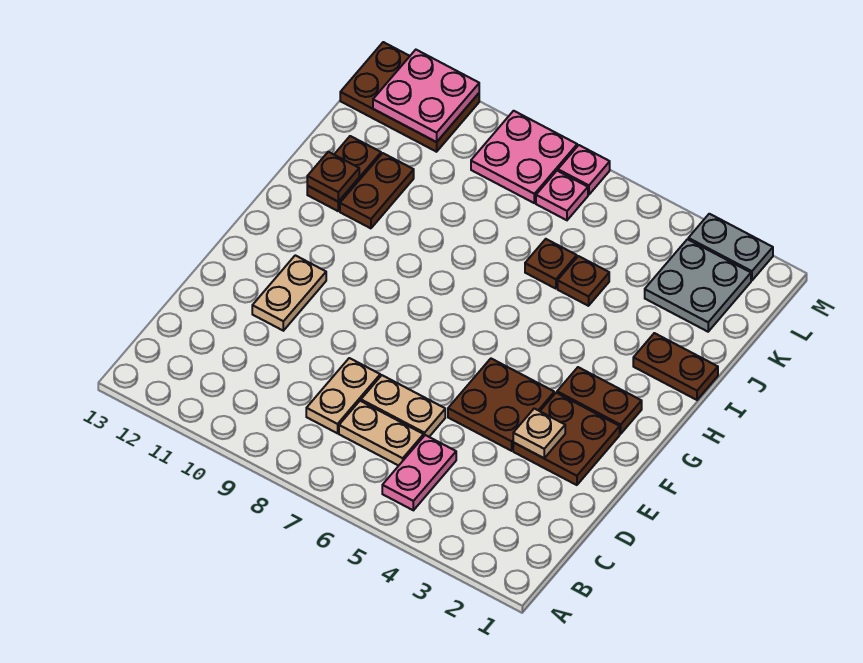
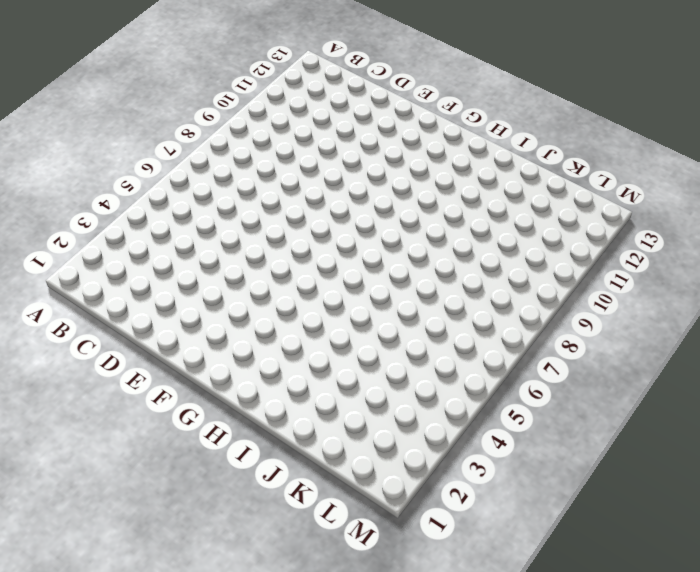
none -> pink plate B5:C5 level 1
none -> tan plate C6:C7 level 1
none -> tan plate C8:D8 level 1

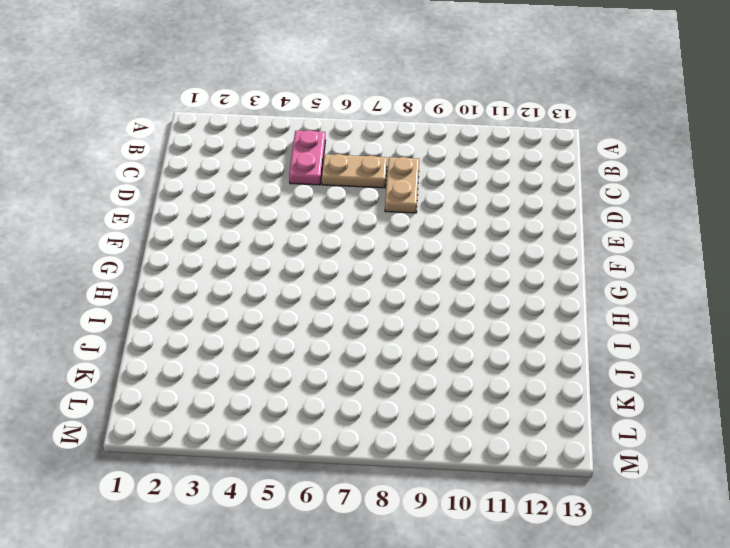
none -> tan plate D6:D7 level 1
none -> brown plate E2:F3 level 1
none -> brown plate E4:F5 level 1

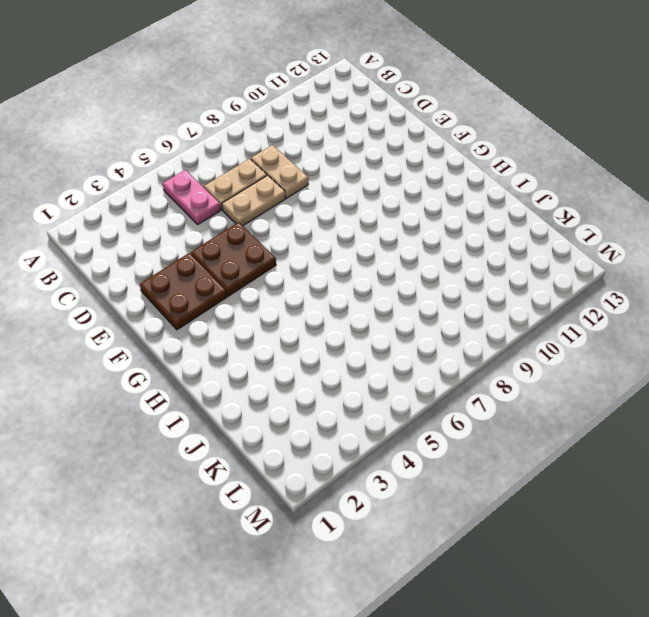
none -> tan plate E11:F11 level 1
none -> brown plate G2:G3 level 1
none -> brown plate I1:I2 level 1

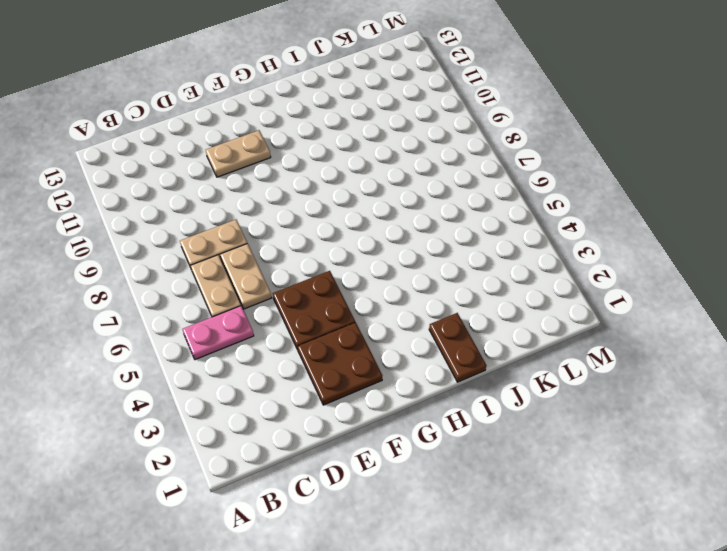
none -> brown plate G2:G3 level 1
none -> brown plate I11:J11 level 1
none -> brown plate I12:J12 level 1

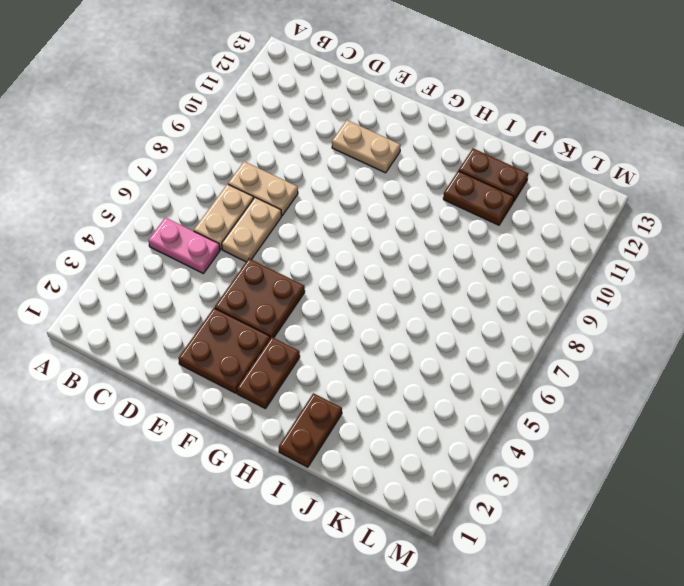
none -> brown plate J5 level 1
none -> brown plate J6 level 1
none -> grey plate K2:L3 level 1

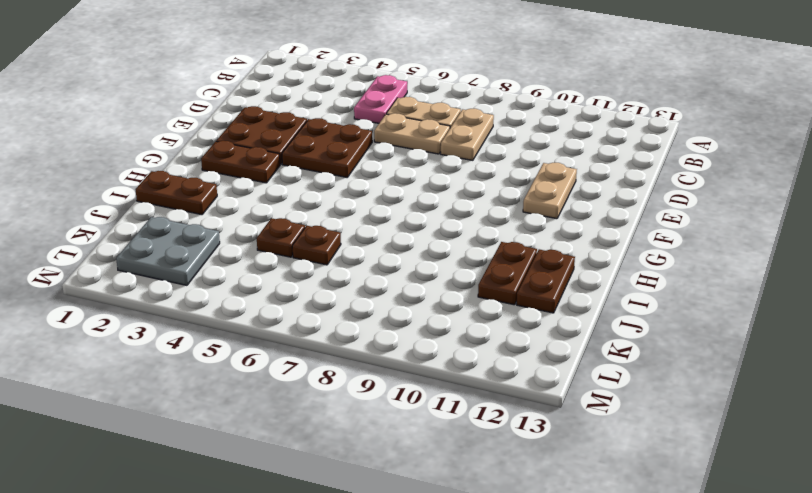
none -> pink plate L7 level 1
none -> pink plate L8:M9 level 1
none -> brown plate L11:M13 level 1

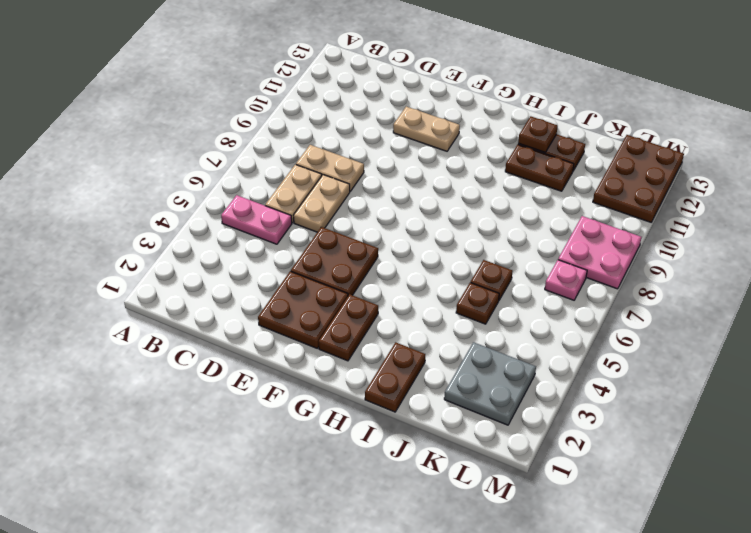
none -> grey plate M2:M3 level 1
none -> pink plate M7 level 1
none -> tan plate E3 level 2

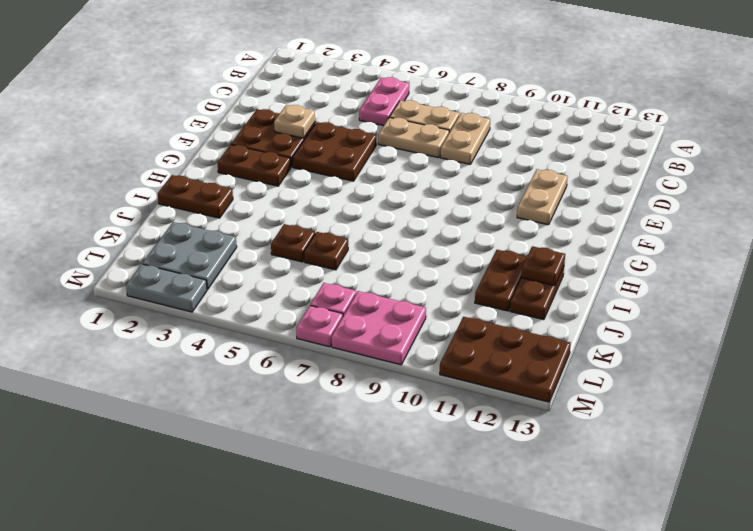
none -> pink plate L11:M12 level 2

